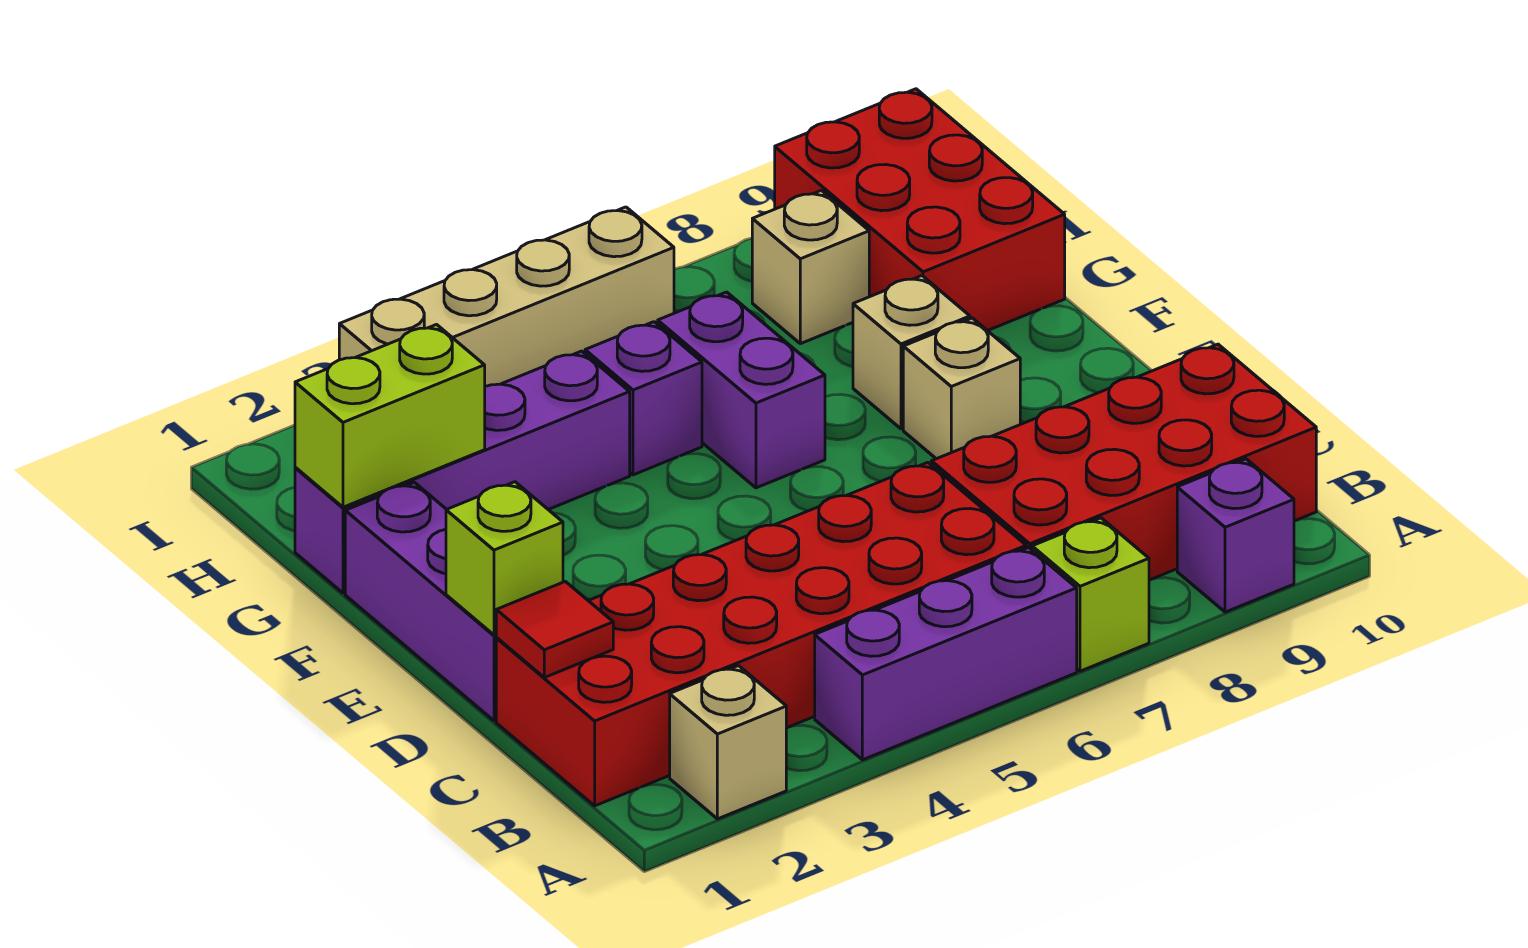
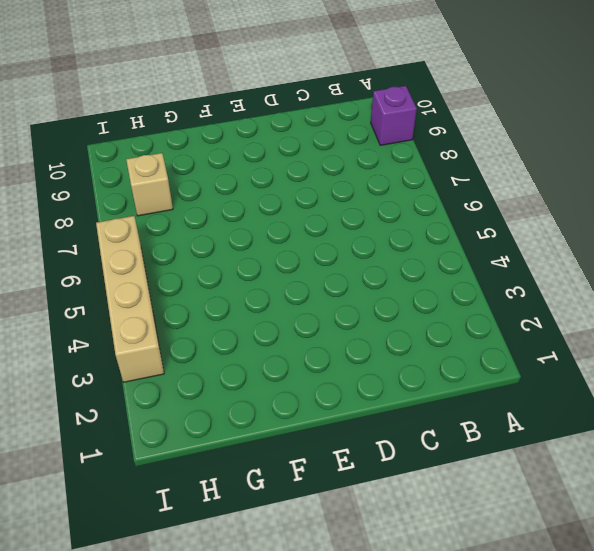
none -> tan brick A2 level 1
none -> purple brick A4:A6 level 1
none -> lime brick A7 level 1

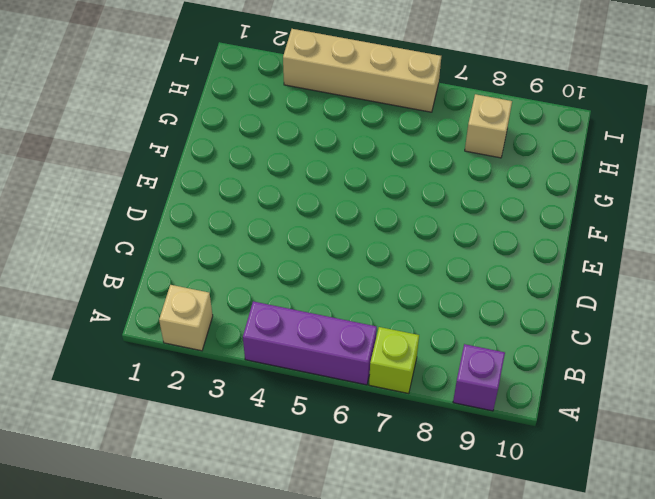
none -> red brick B1:C6 level 1
none -> red brick B7:C10 level 1
none -> purple brick D1:F1 level 1

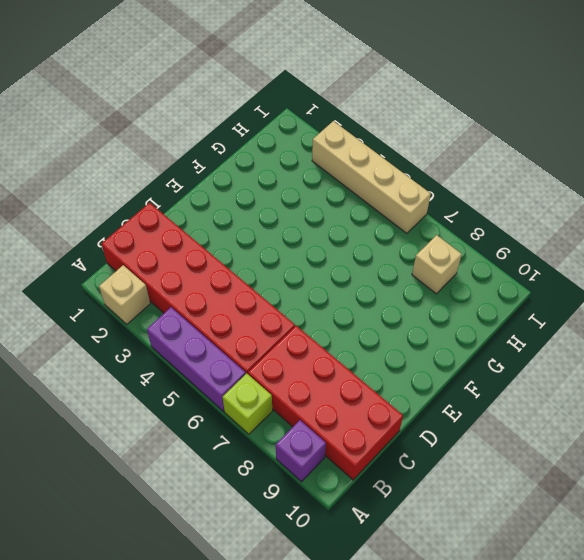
none -> purple brick D1:F1 level 1
none -> tan brick E8 level 1
none -> purple brick F6:G6 level 1

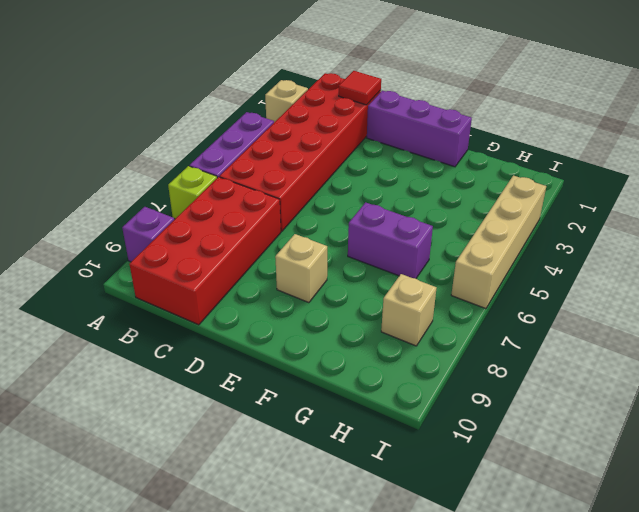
none -> tan brick F8 level 1
none -> purple brick G1:G4 level 1
none -> purple brick G5 level 1

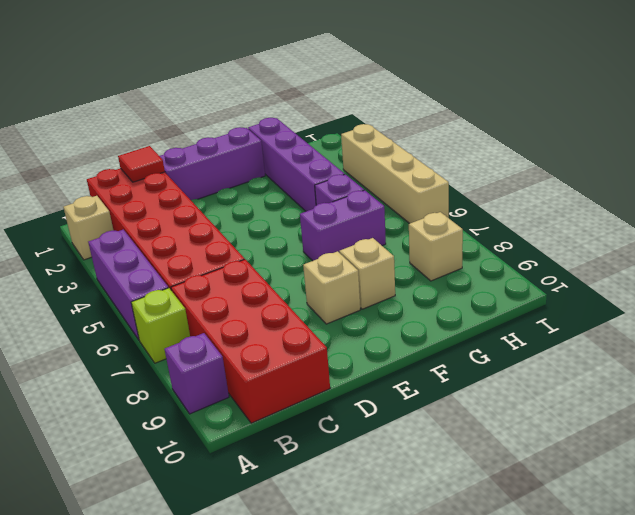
none -> red brick G9:I10 level 1
none -> lime brick D1 level 2
none -> lime brick G1:G2 level 2

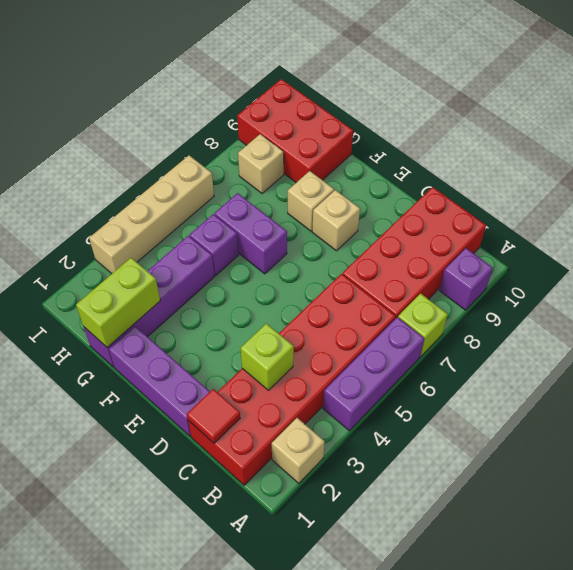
lime brick C3 level 2 -> lime brick D1 level 2

